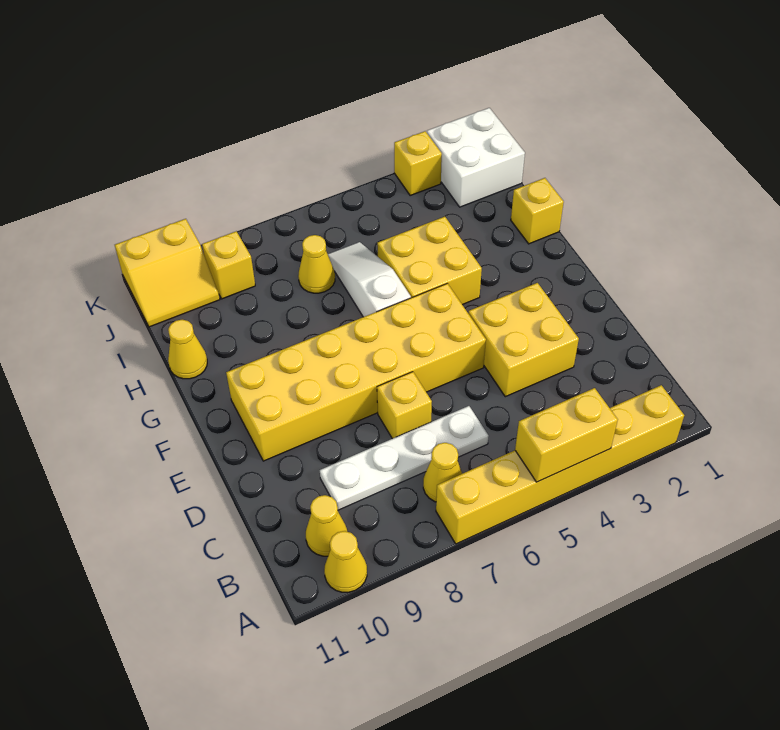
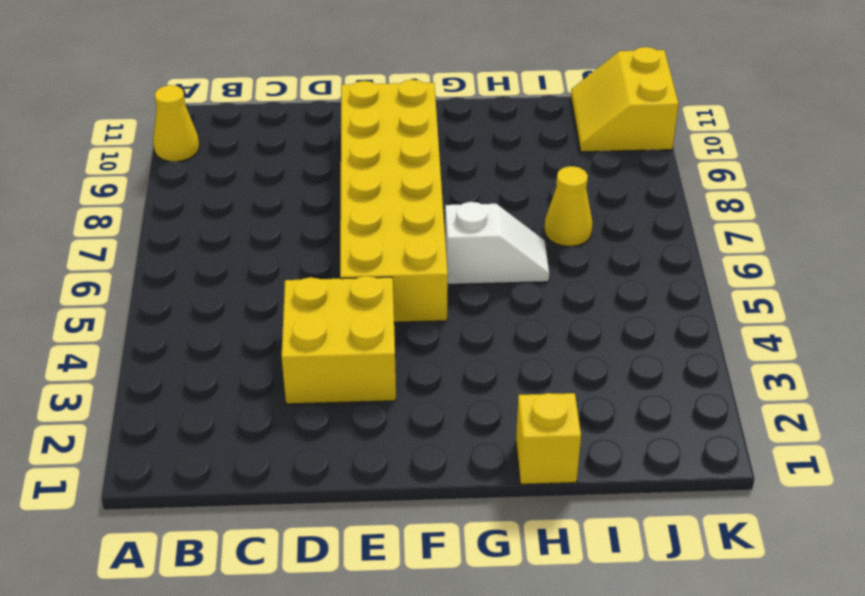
white slope G6:H6 level 1 top G -> white slope G6:I6 level 1 top G
none -> yellow brick A2:A7 level 1
none -> yellow cone B7 level 1
none -> yellow cone B10 level 1

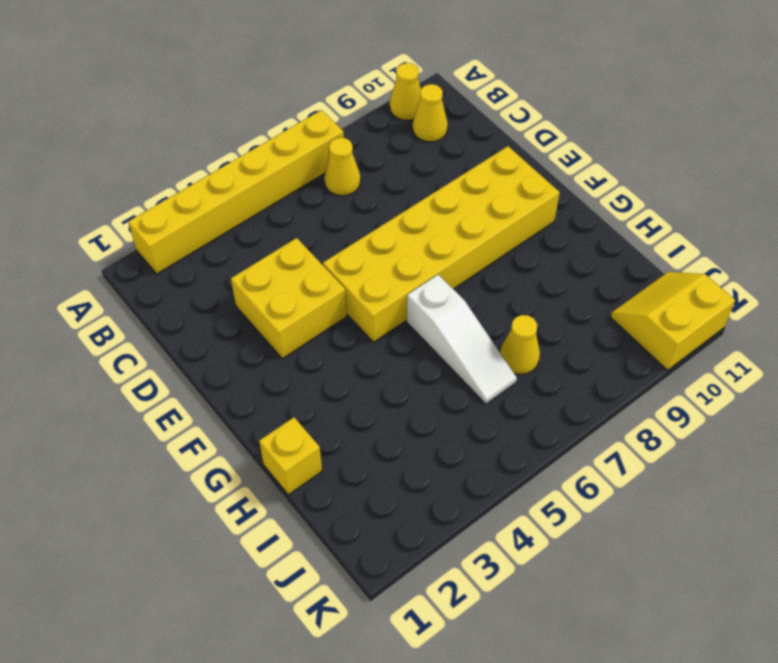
none -> white plate C6:C9 level 1
none -> yellow brick D7 level 1
none -> yellow brick G4:H5 level 1

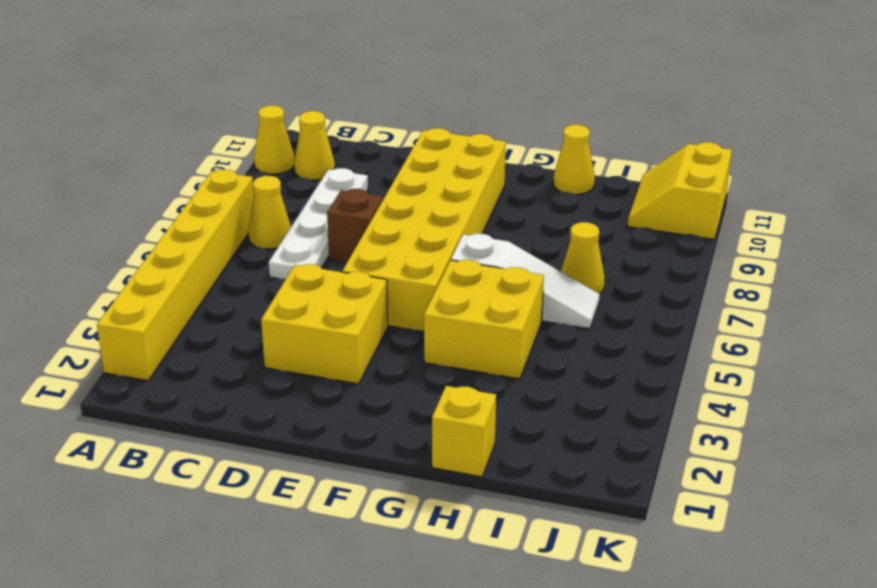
brown brick D7 level 1 -> yellow brick D7 level 1
none -> white brick J1:K2 level 1
none -> yellow brick J9 level 1
none -> yellow brick K3 level 1

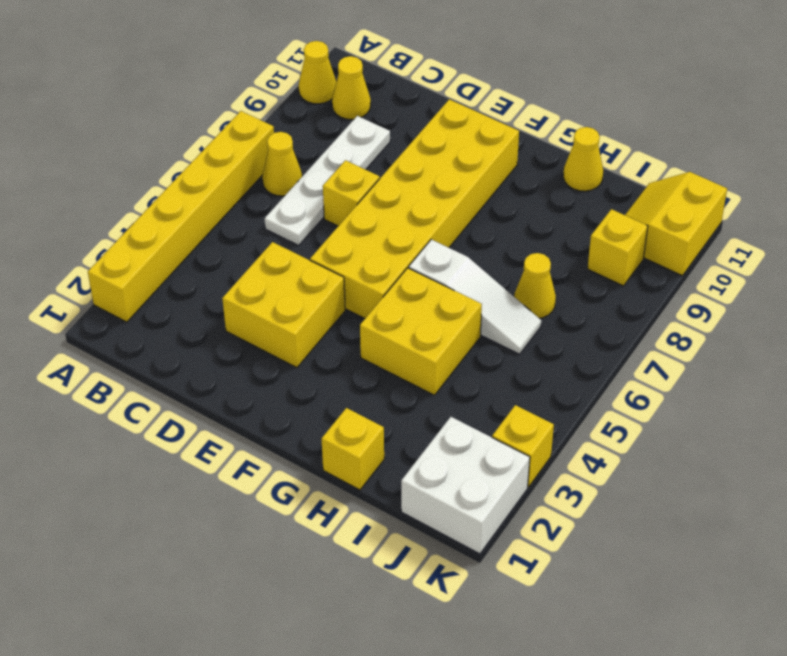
none -> yellow brick A4:A5 level 2

